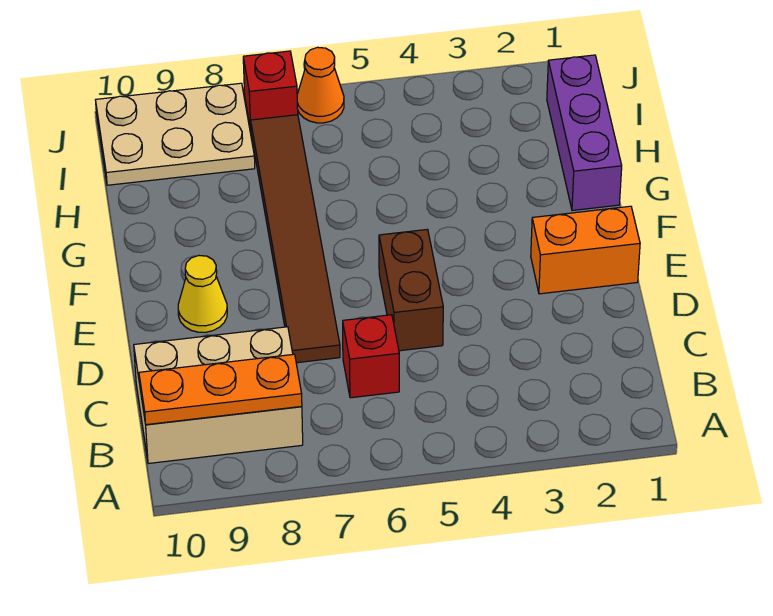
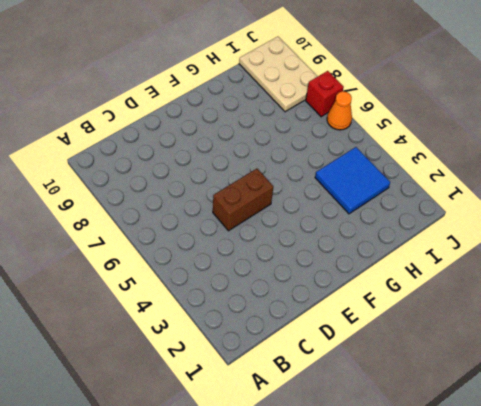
blue tile H3:I4 level 1 -> none
none -> tan brick B8:C10 level 1
none -> red brick C6 level 1

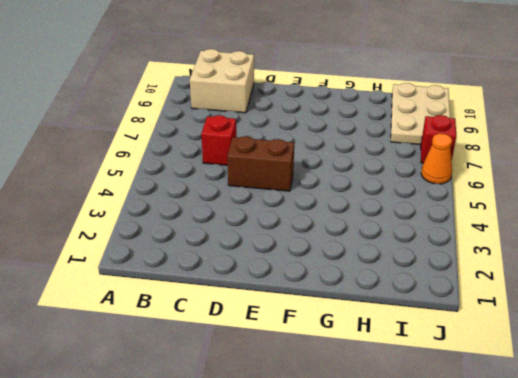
tan brick B9:C10 level 1 -> tan brick B8:C10 level 1
none -> brown tile D7:I7 level 1
none -> orange brick E1:E2 level 1

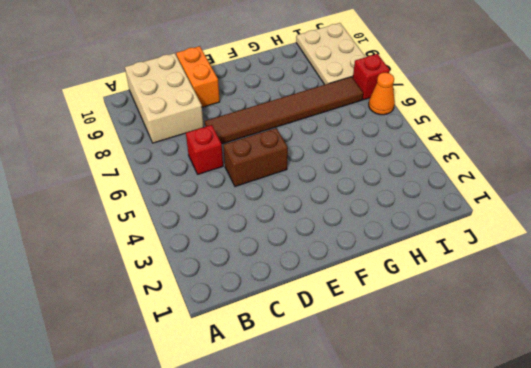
orange brick D9:D10 level 1 -> orange brick E1:E2 level 1
none -> yellow cone E9 level 1
none -> purple brick G1:I1 level 1

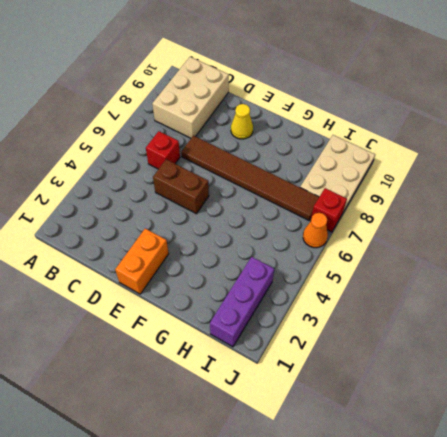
purple brick I1:I3 level 1 -> purple brick G1:I1 level 1
none -> orange plate B8:B10 level 2

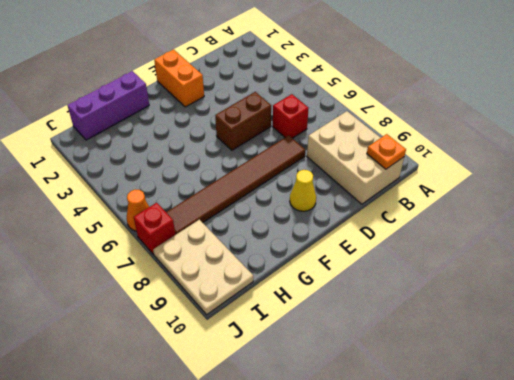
orange plate B10 level 2 -> orange plate B8:B10 level 2

